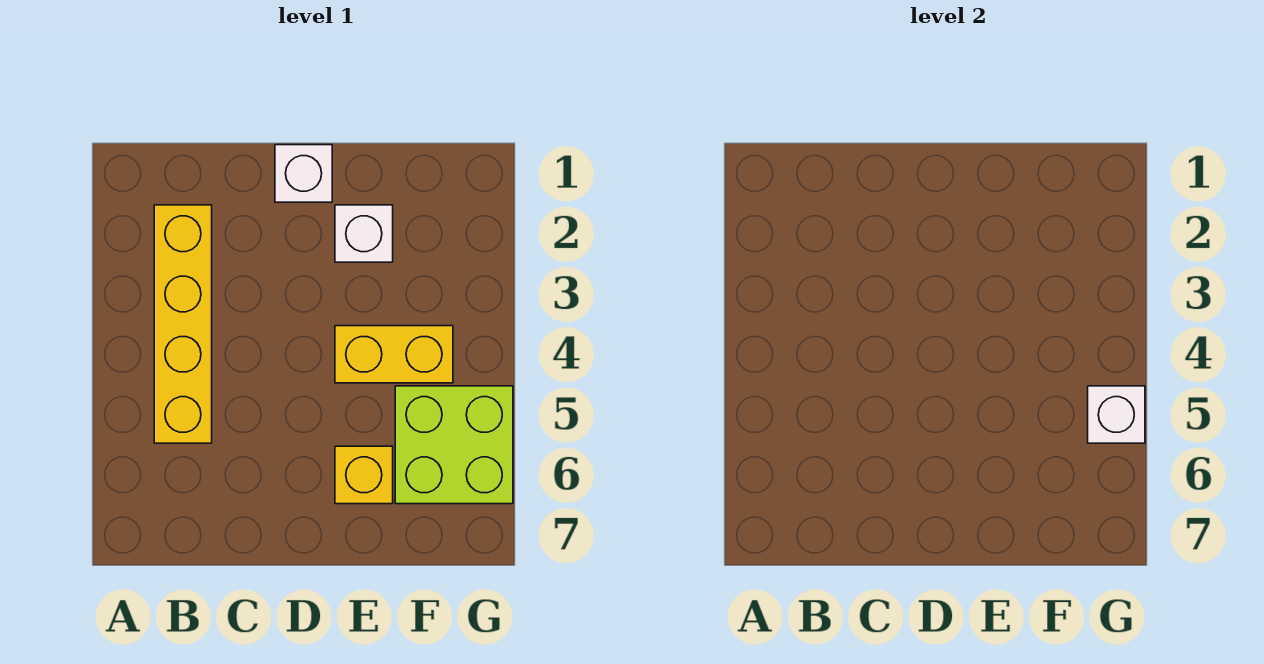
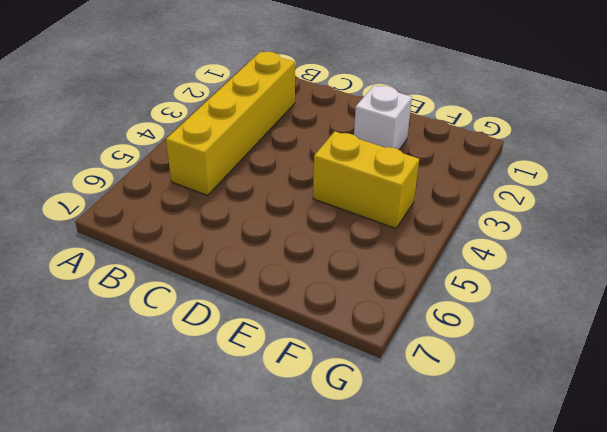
none -> white brick D1 level 1
none -> yellow brick E6 level 1

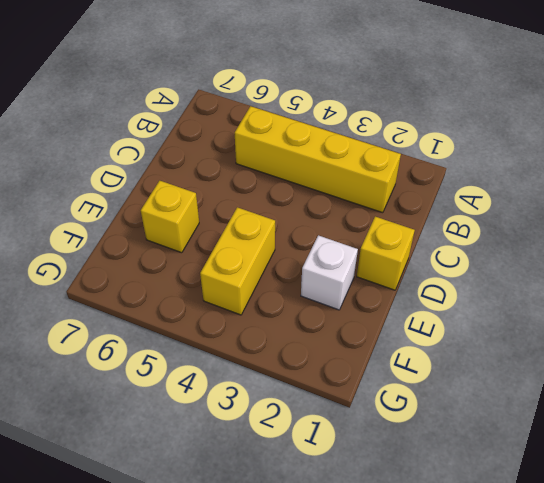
yellow brick D1 level 1 -> white brick D1 level 1
none -> lime brick F5:G6 level 1
none -> white brick G5 level 2

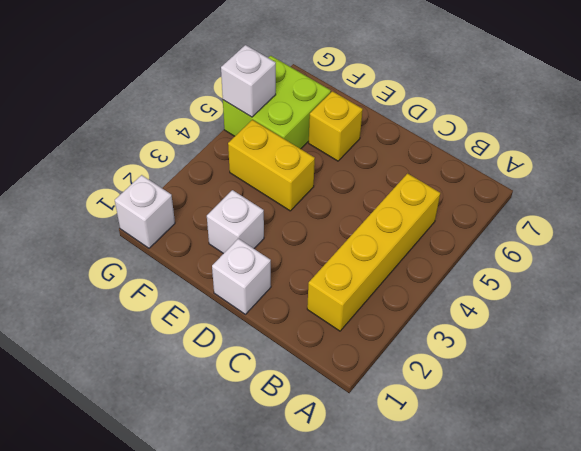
white brick G1 level 1 -> none

